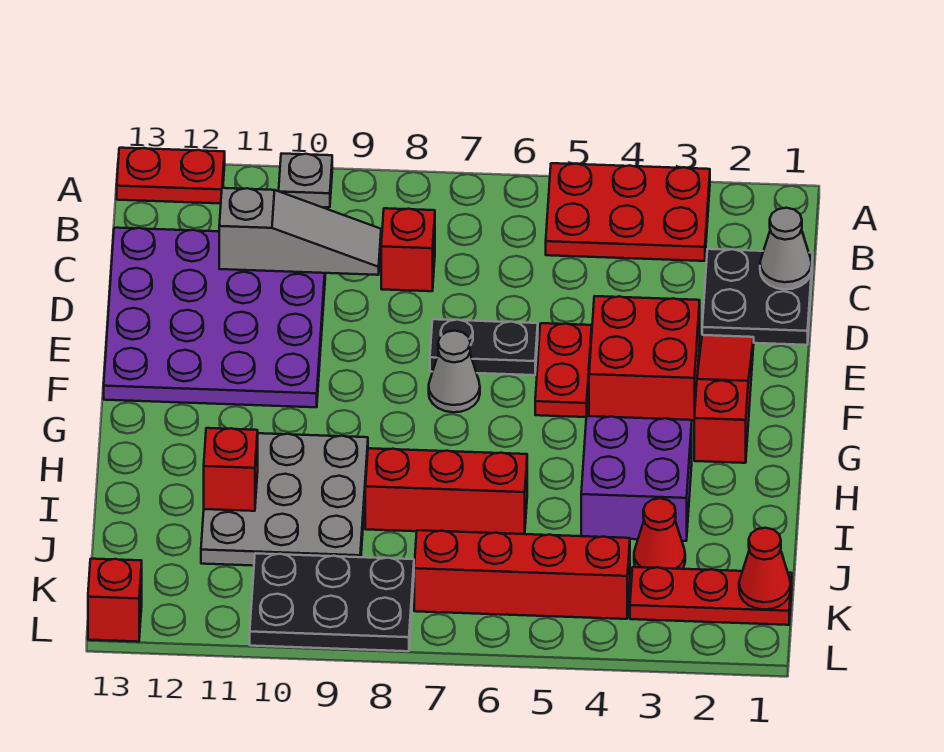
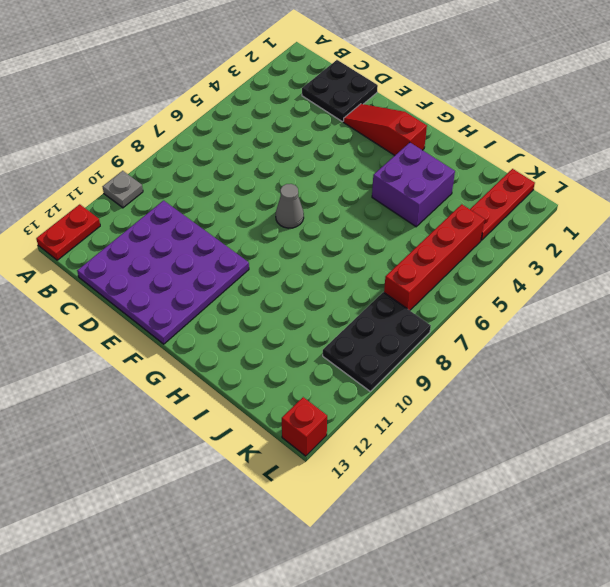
none -> red plate A3:B5 level 1
none -> red brick C8 level 1
none -> red brick E3:F4 level 1

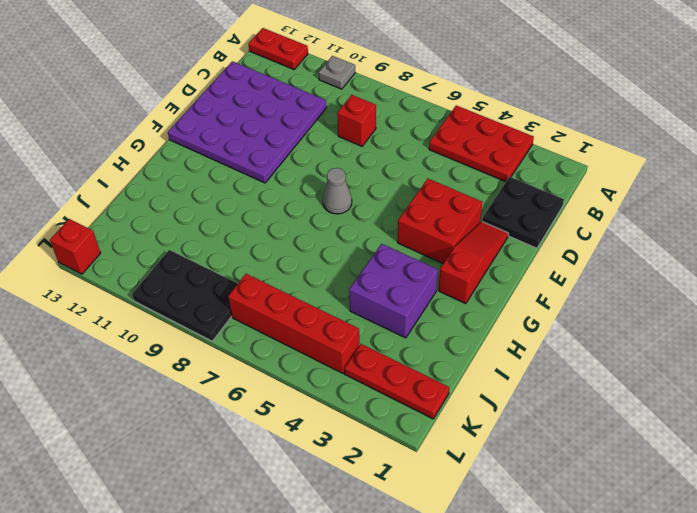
none -> red plate E5:F5 level 1
none -> black plate E6:E7 level 1
none -> grey plate H9:J11 level 1

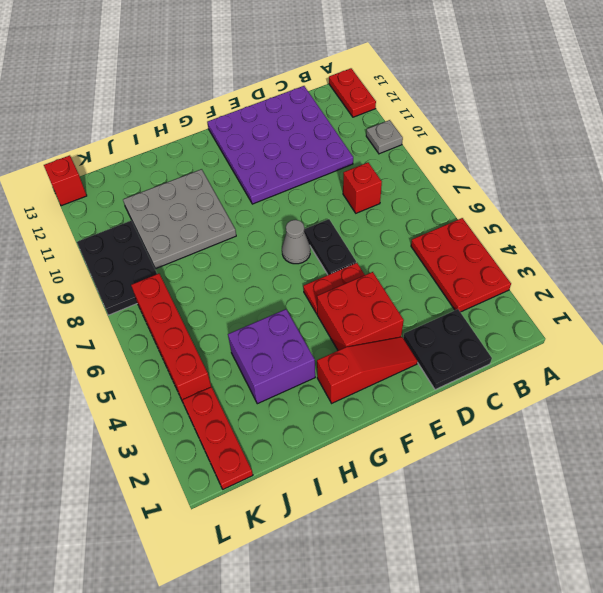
none -> red brick I6:I8 level 1
none -> red cone J3 level 1
none -> grey cone C1 level 2

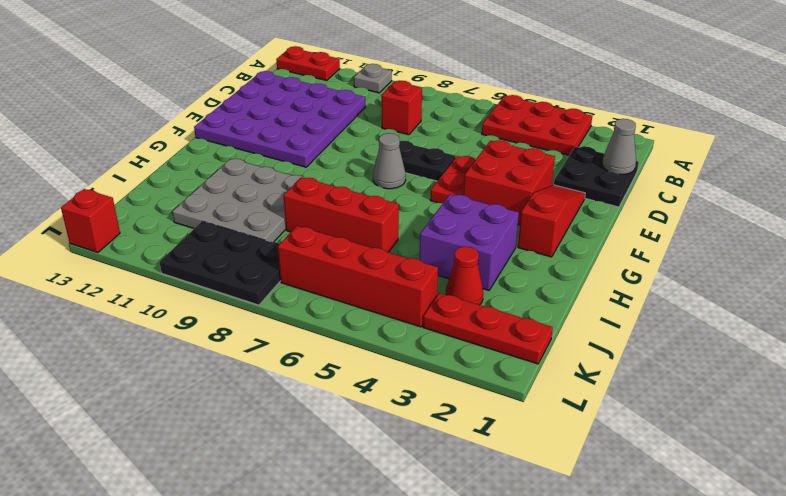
none -> grey slope C9:C11 level 2 top 11
none -> red brick I11 level 2
none -> red cone K1 level 2

